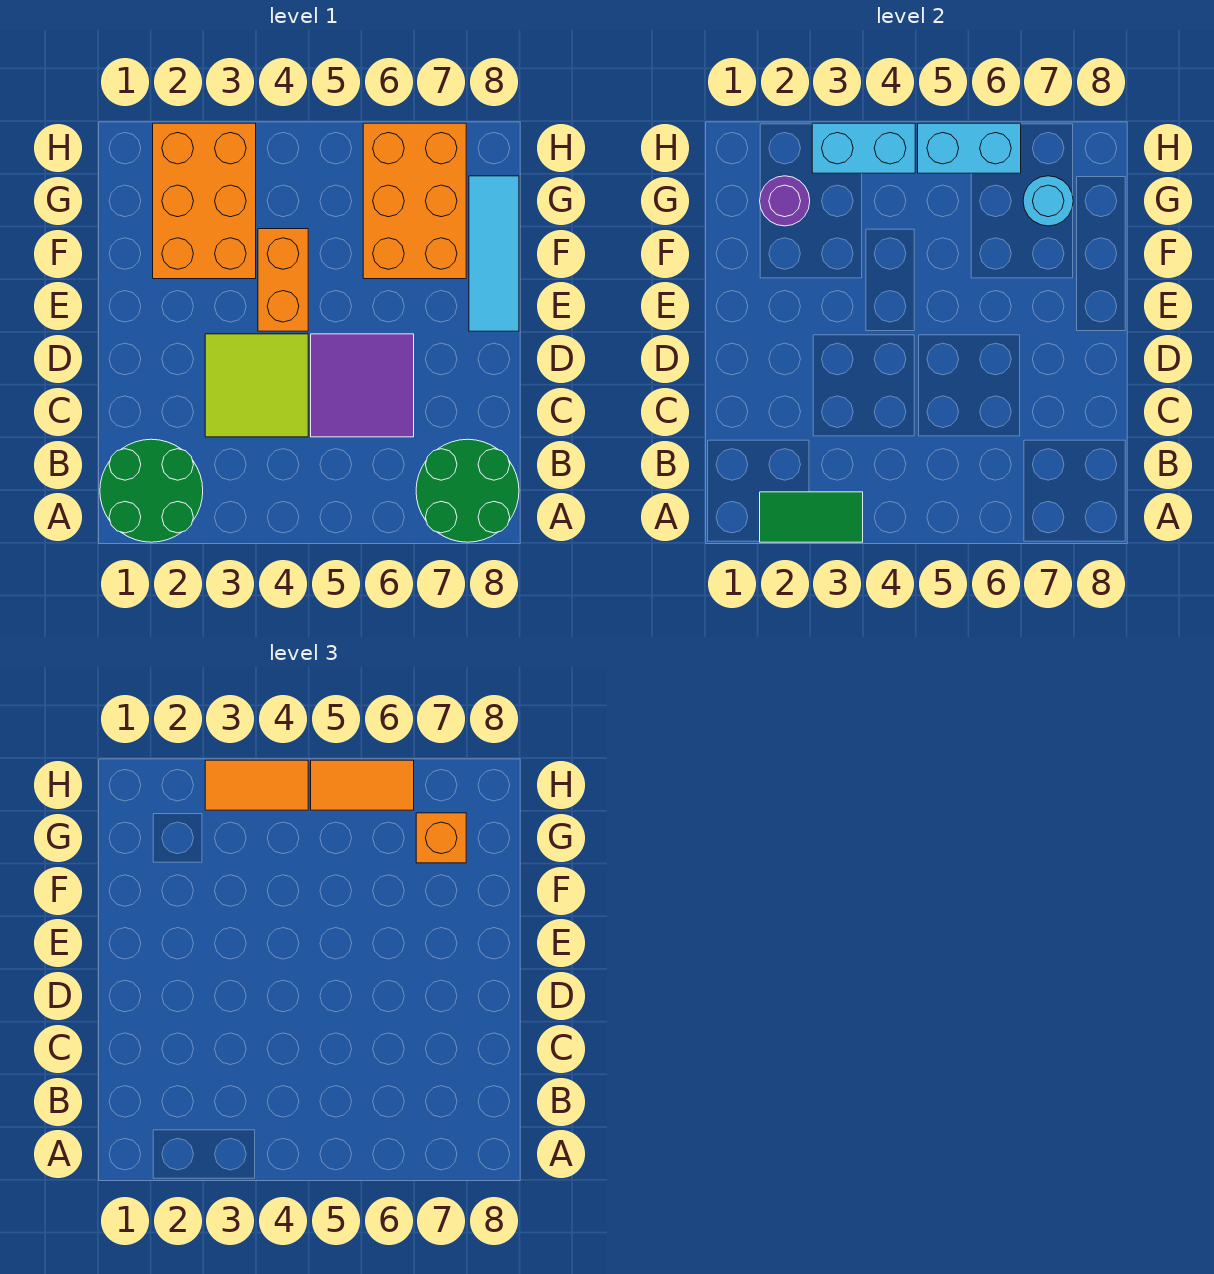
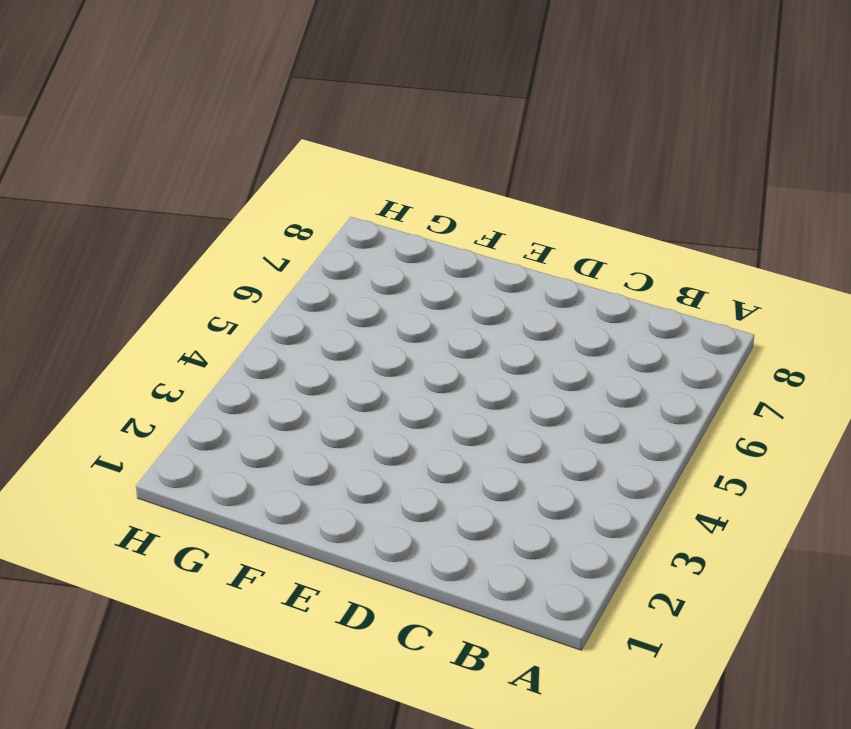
none -> green round brick A1:B2 level 1
none -> green round brick A7:B8 level 1
none -> lime tile C3:D4 level 1

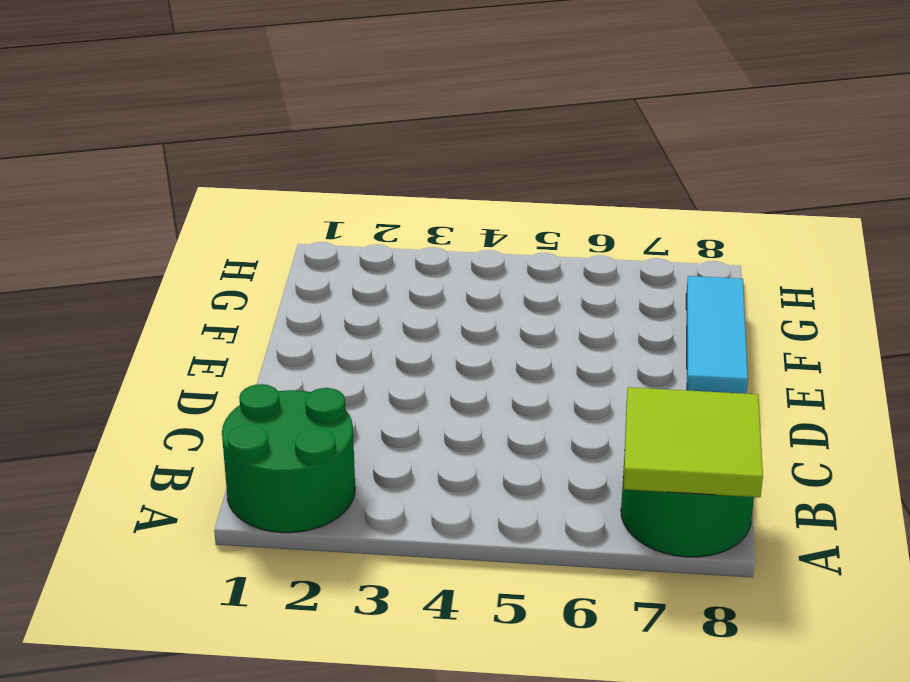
lime tile A7:B8 level 2 -> lime tile C3:D4 level 1
none -> purple tile C5:D6 level 1
none -> orange brick E4:F4 level 1
none -> orange brick F2:H3 level 1

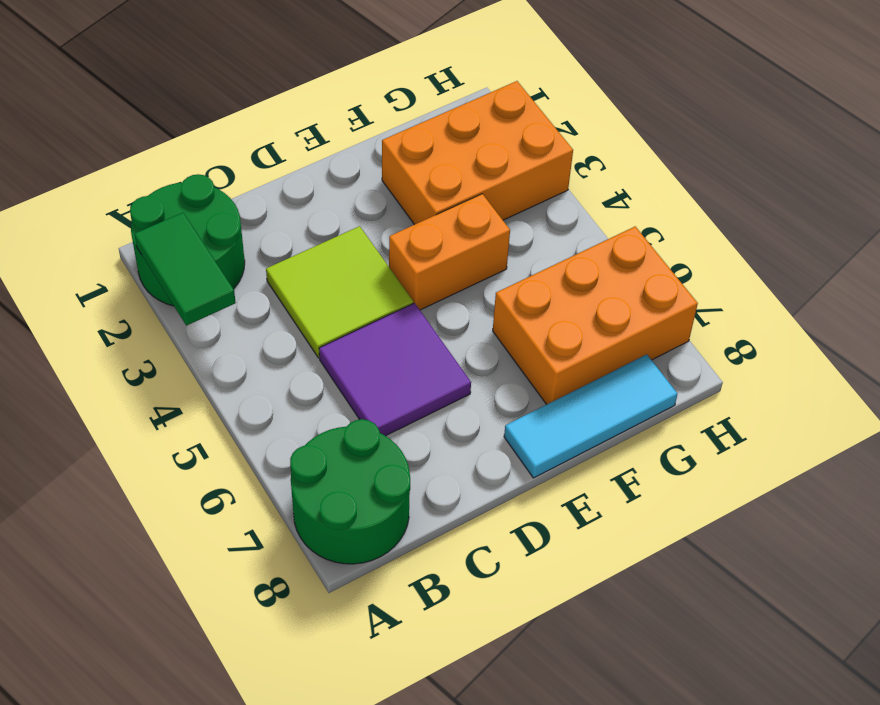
none -> purple round brick G2 level 2
none -> cyan round brick G7 level 2
none -> cyan brick H3:H4 level 2

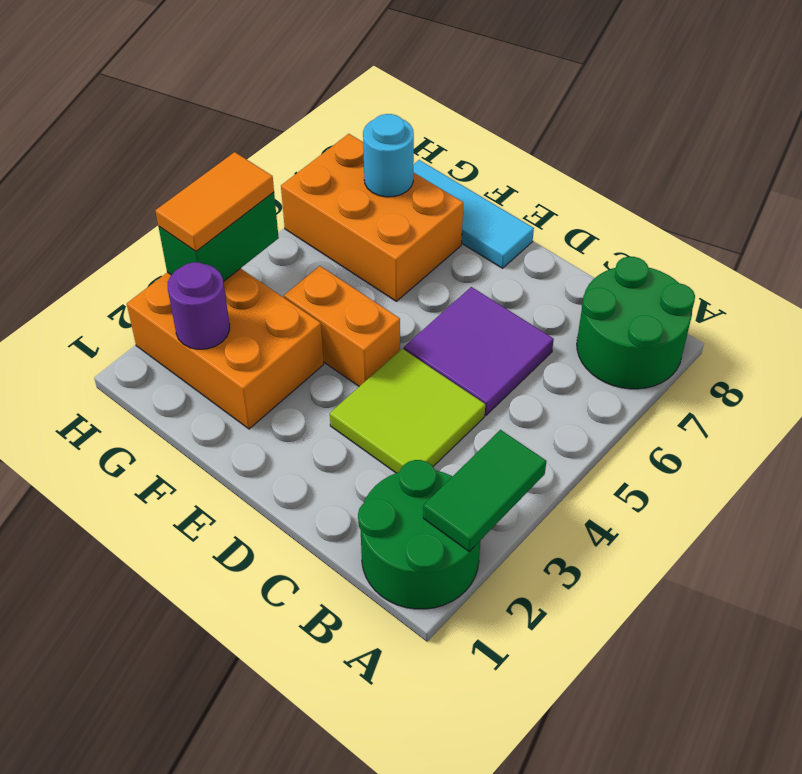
green brick H3:H4 level 2 -> cyan brick H3:H4 level 2
none -> cyan brick H5:H6 level 2
none -> orange brick G7 level 3
none -> orange tile H5:H6 level 3

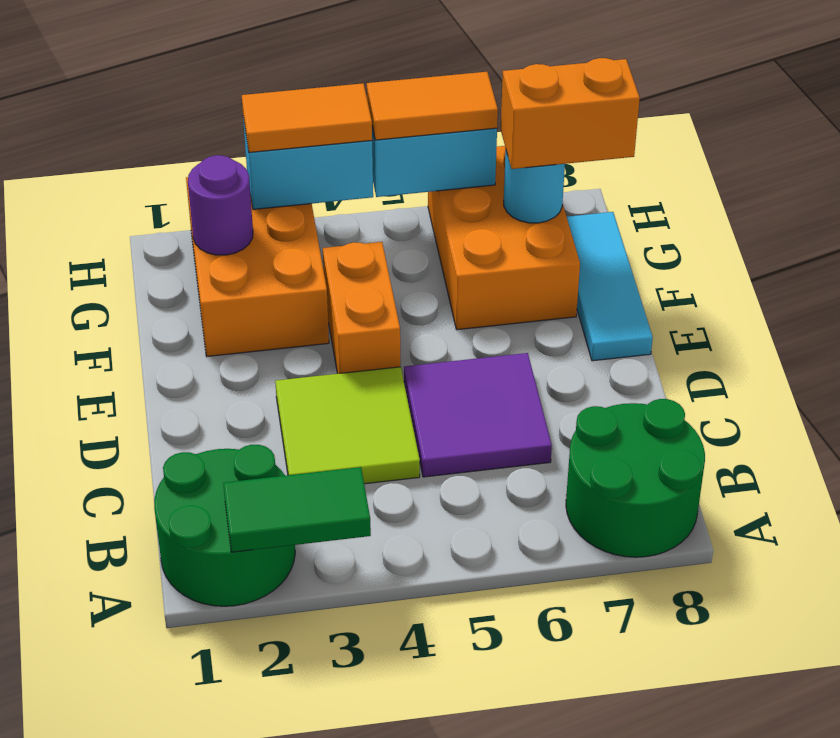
orange brick G7:G8 level 3 -> orange brick G7 level 3

